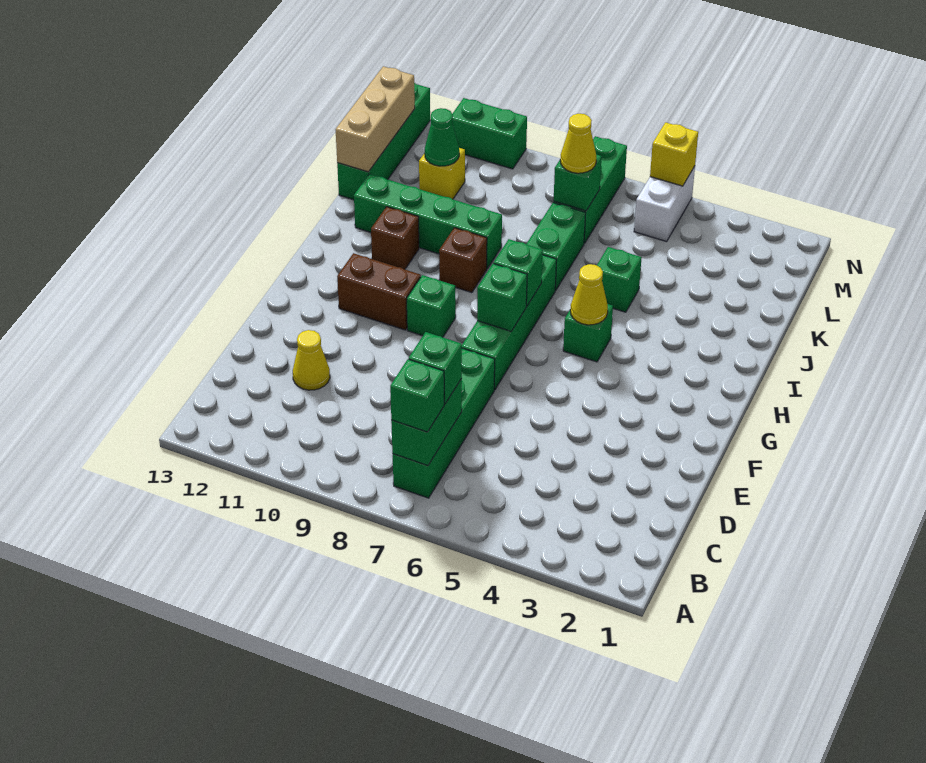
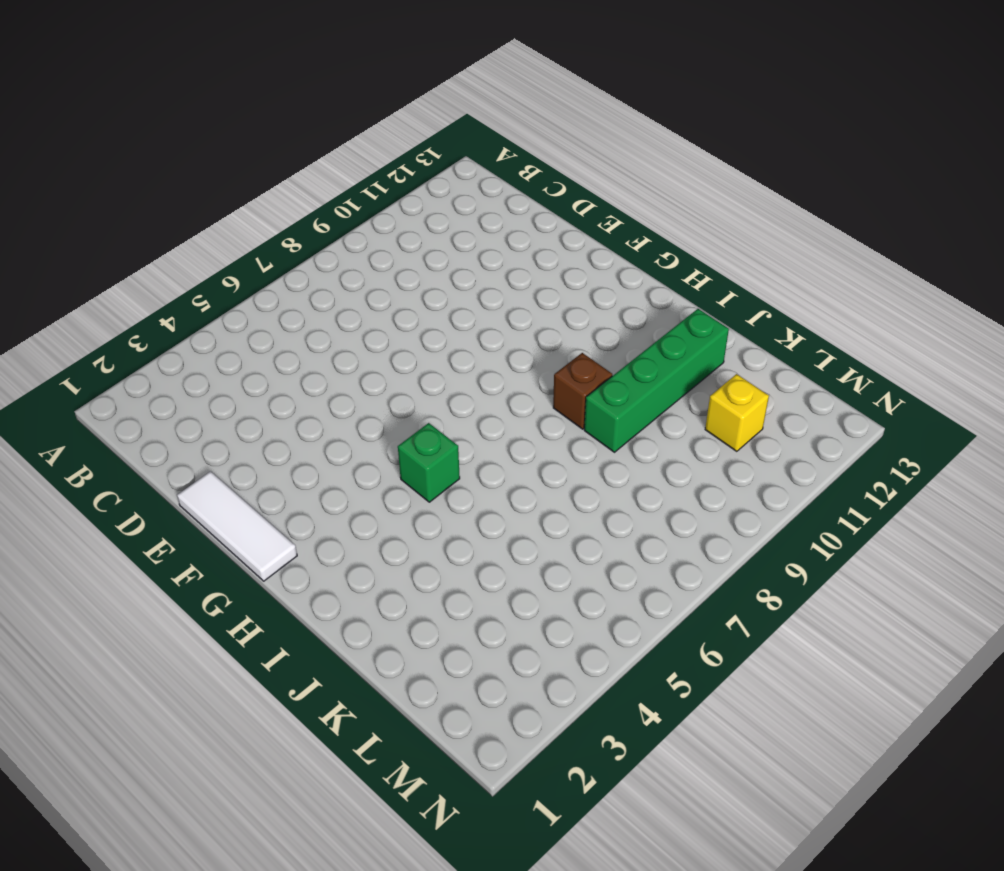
white tile E1:G1 level 1 -> none
none -> green brick B7:E7 level 1
none -> yellow cone D11 level 1
none -> green brick F7:I7 level 1

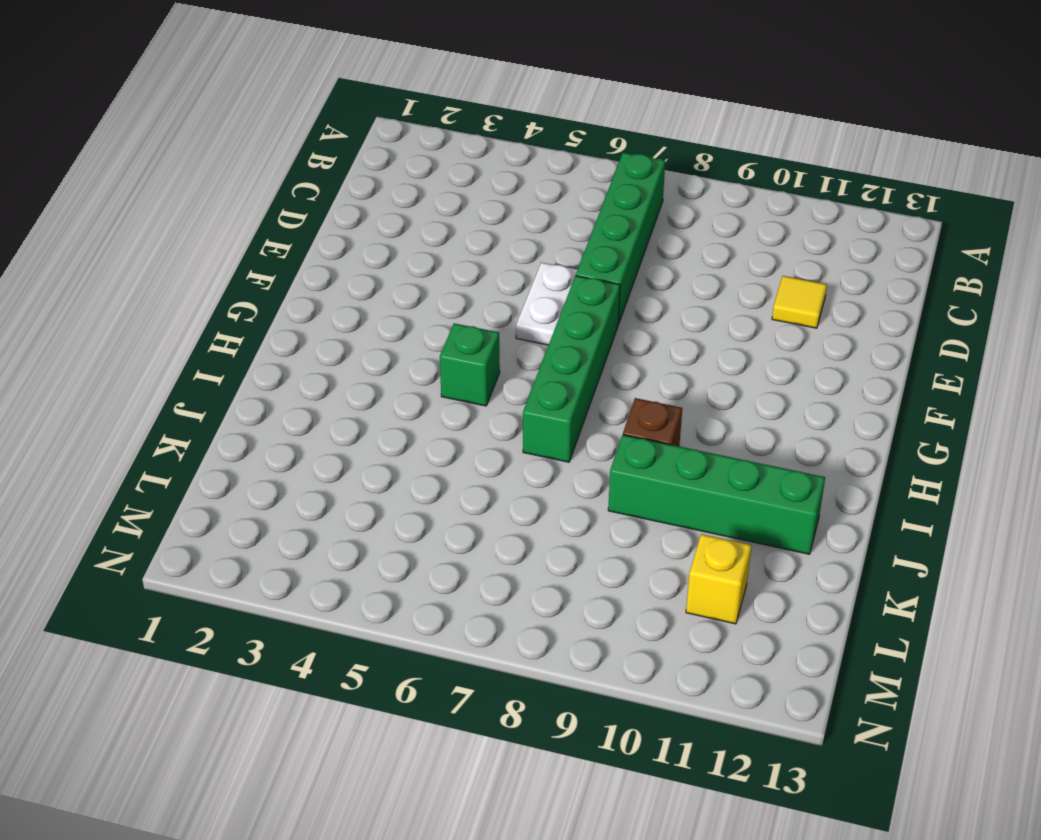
yellow tile D11 level 1 -> yellow cone D11 level 1
white plate E6:F6 level 1 -> none
none -> green brick G9 level 1
none -> brown brick G10:G11 level 1
none -> brown brick I11 level 1

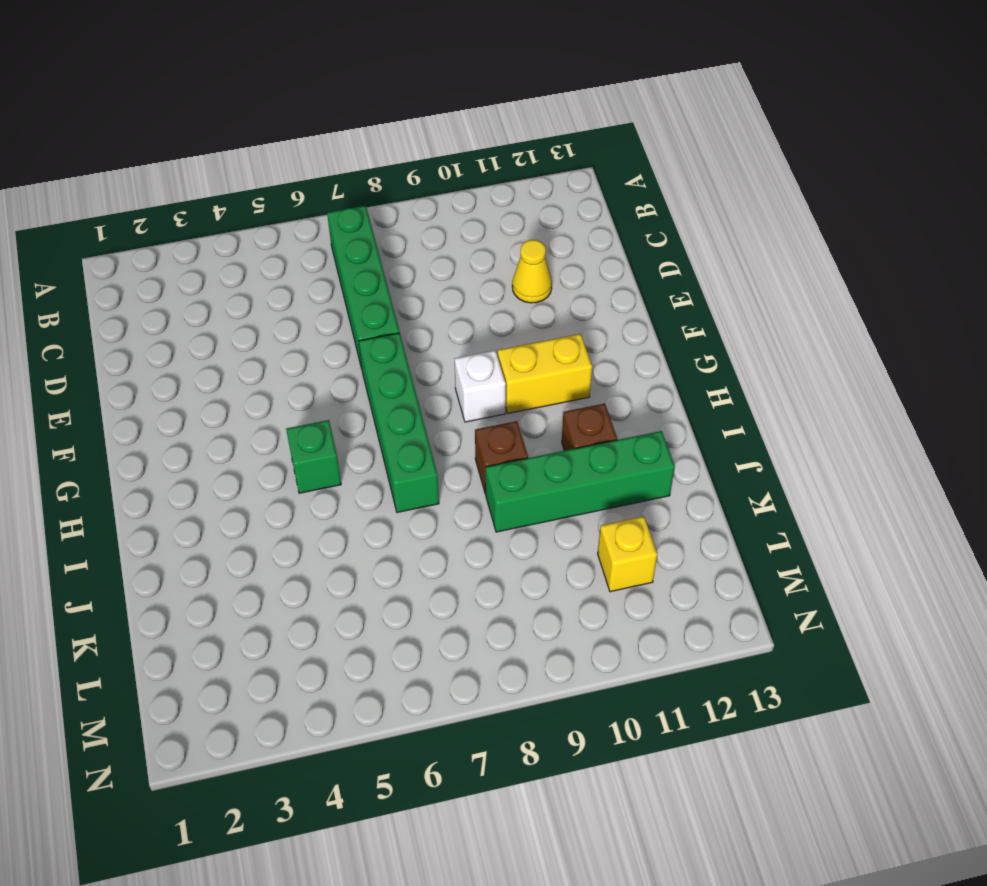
white brick G9 level 1 -> green brick G9 level 1
yellow brick G10:G11 level 1 -> brown brick G10:G11 level 1
none -> green brick J5 level 1
none -> green brick J7:K7 level 1
none -> green brick K13:N13 level 1

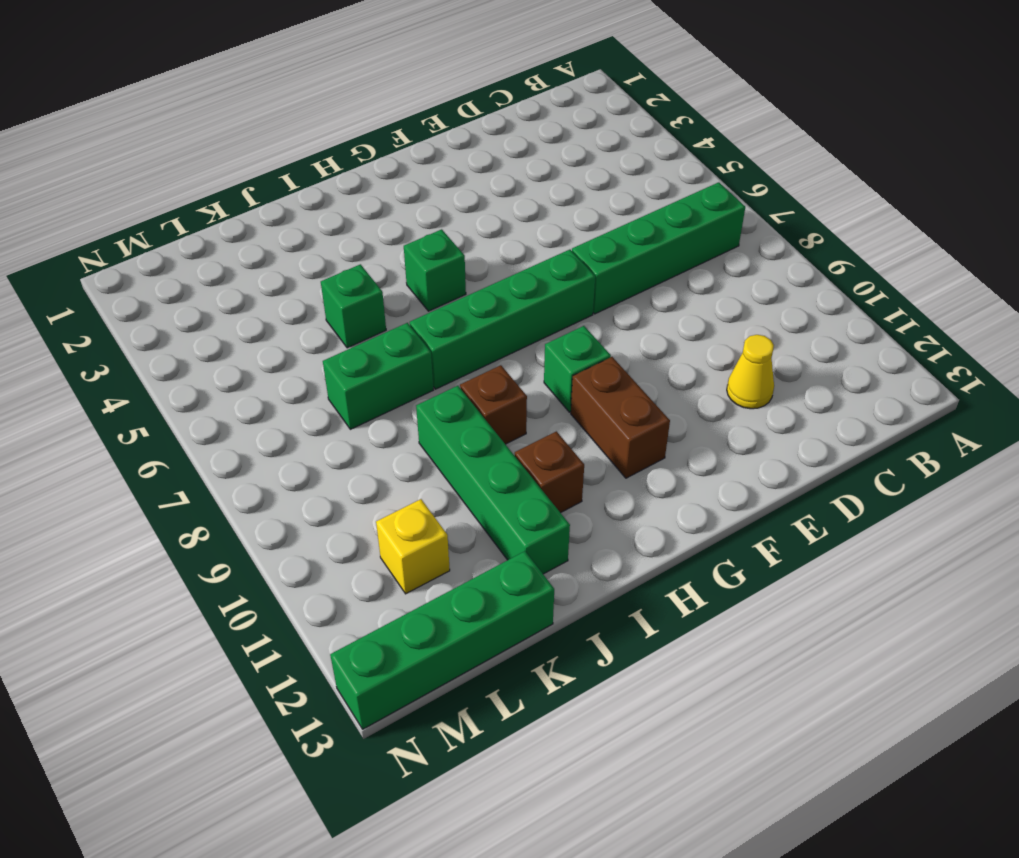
none -> green brick L7:N7 level 1
none -> white brick M5:N5 level 1
none -> green brick N10:N11 level 1

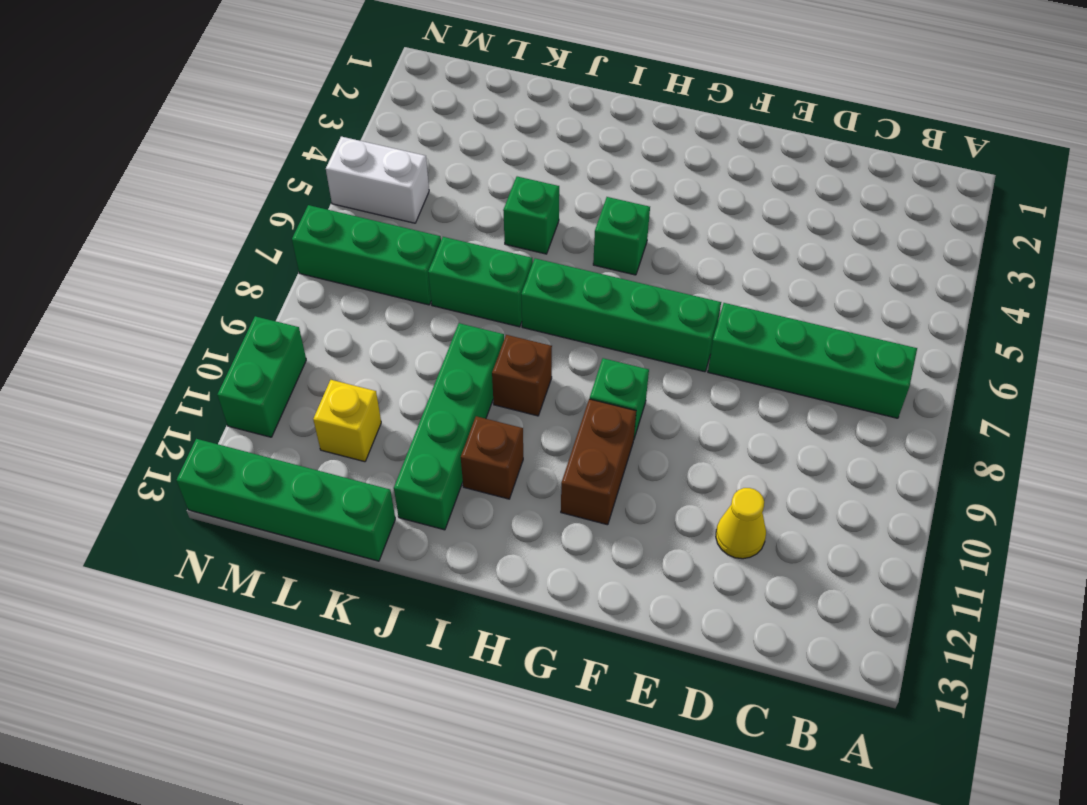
none -> green brick B7:C7 level 2
none -> green brick G7 level 2
none -> yellow cone H5 level 2

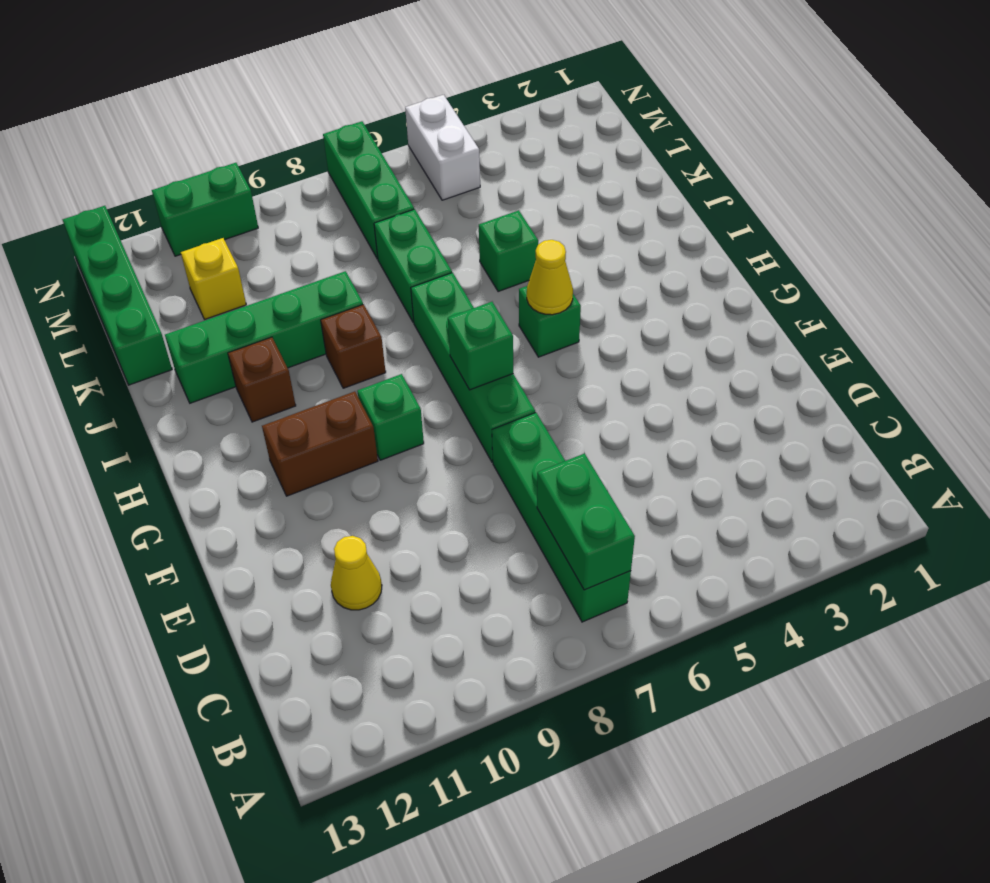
none -> green brick H7 level 2
none -> tan brick K13:M13 level 2
none -> green brick L7 level 2

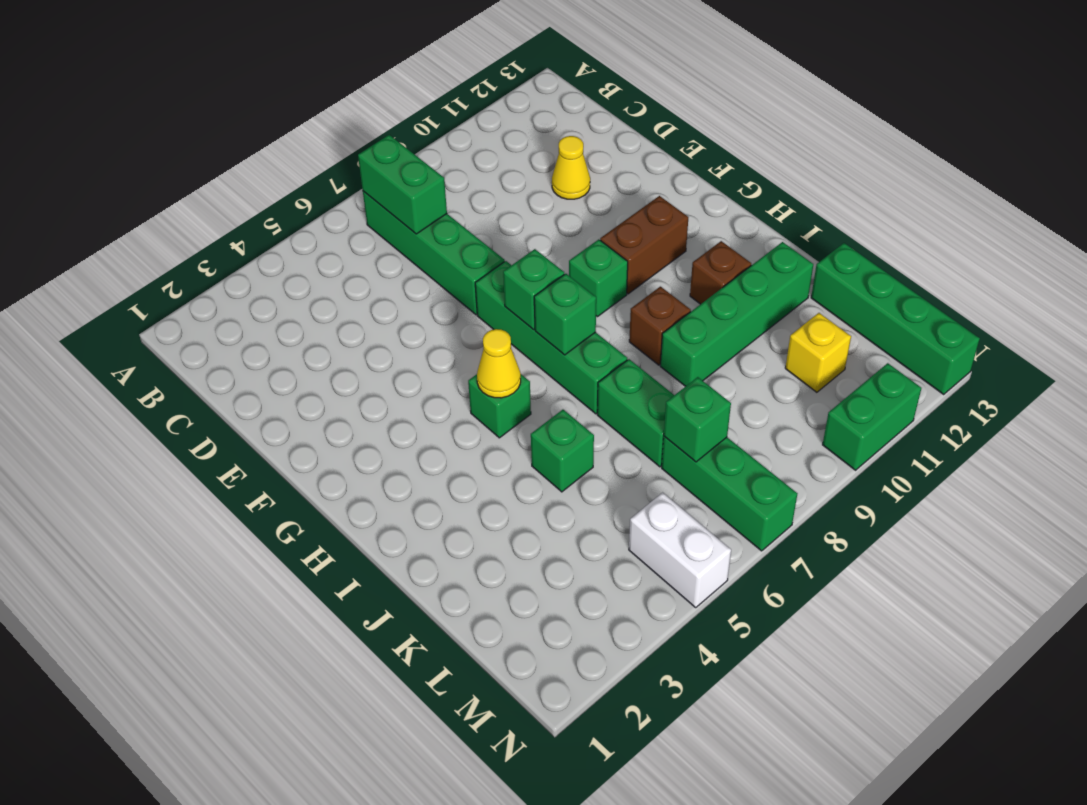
none -> tan brick K13:M13 level 2
none -> green cone L11 level 2
none -> yellow brick N5 level 2

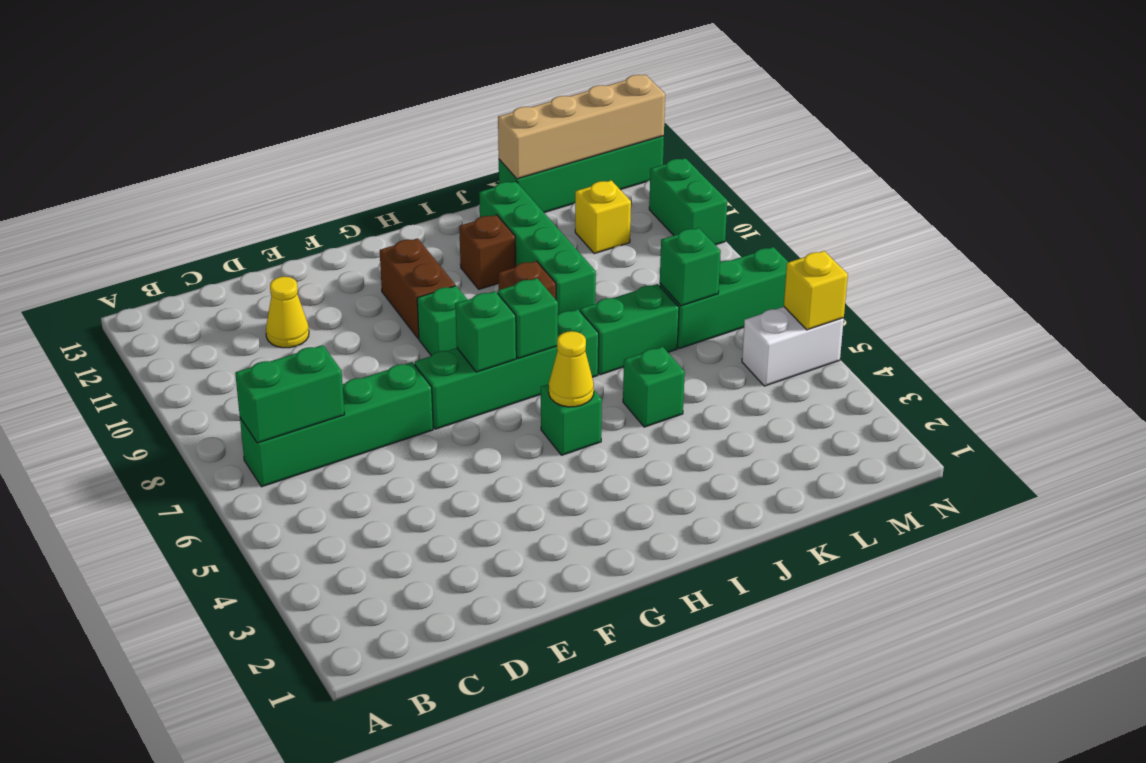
tan brick K13:N13 level 2 -> tan brick K13:M13 level 2
none -> green cone L11 level 2
none -> green brick B7 level 3
none -> green brick C7 level 3

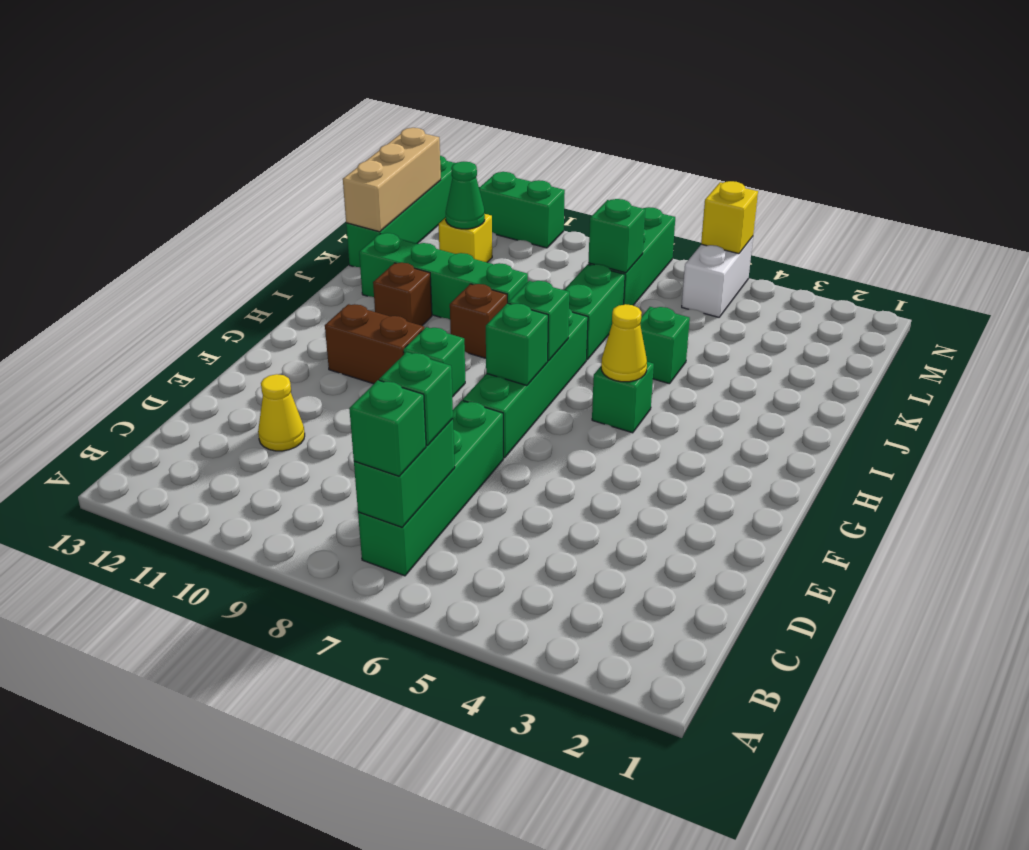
none -> yellow cone L7 level 3

